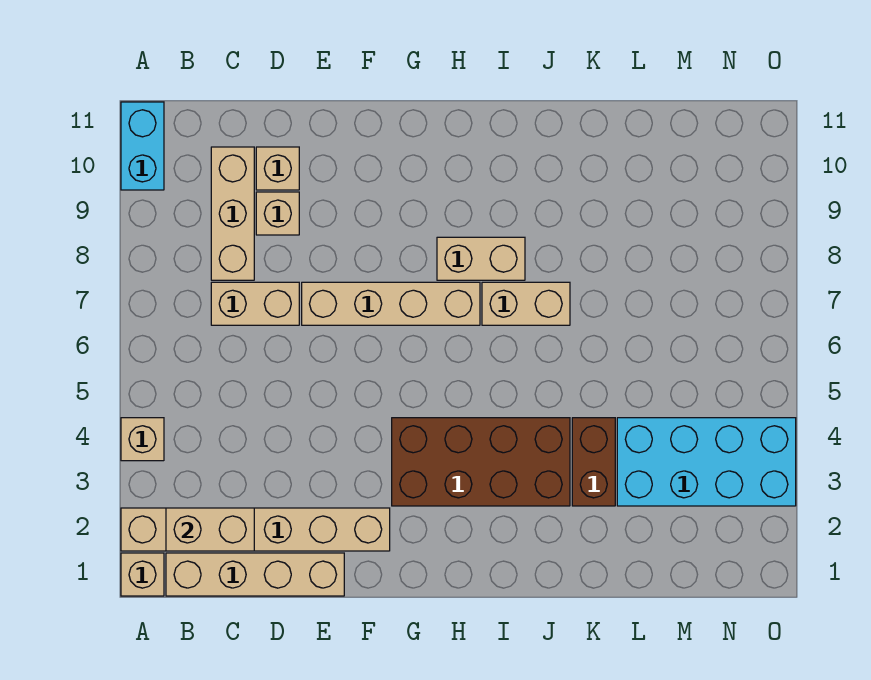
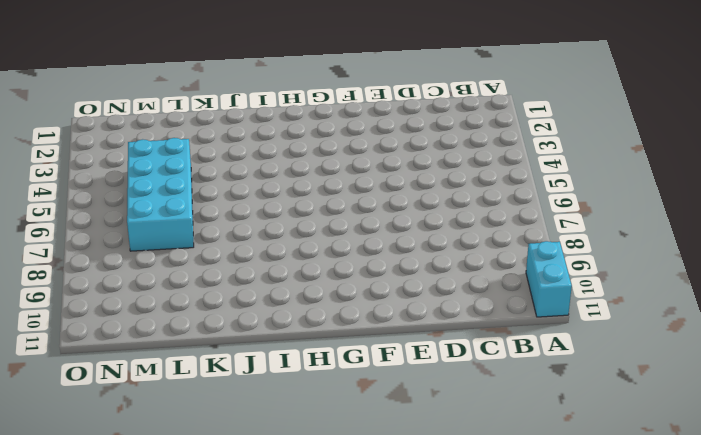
cyan brick L4:M7 level 1 -> cyan brick L3:O4 level 1
none -> tan brick A1 level 1
none -> tan brick A2:F2 level 1
none -> tan brick A4 level 1

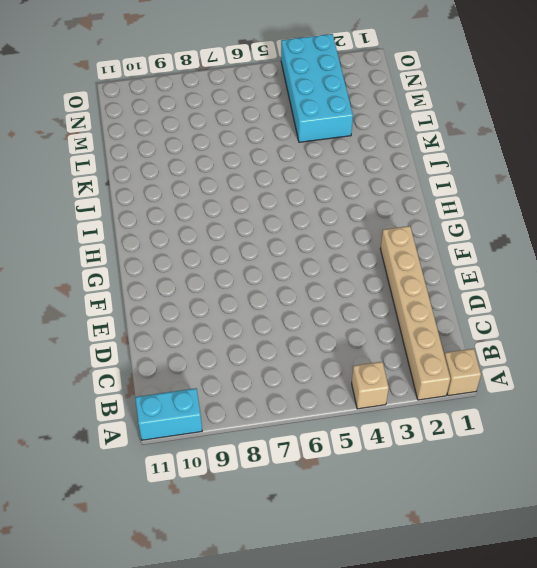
none -> tan brick B1:E1 level 1
none -> tan brick C7:D7 level 1
none -> tan brick C8:C10 level 1

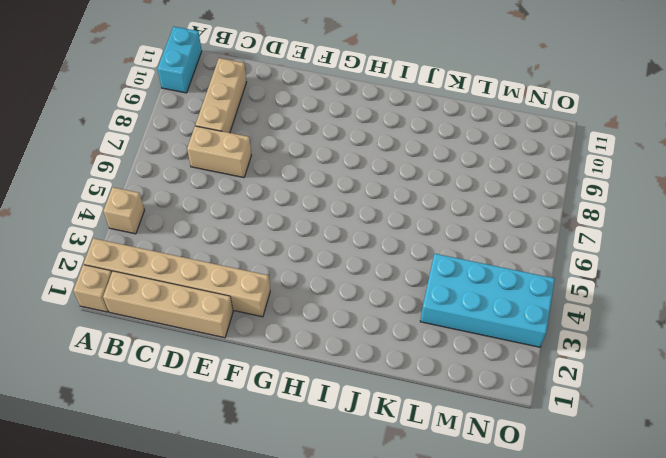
none -> tan brick D9 level 1
none -> tan brick D10 level 1
none -> tan brick E7:H7 level 1

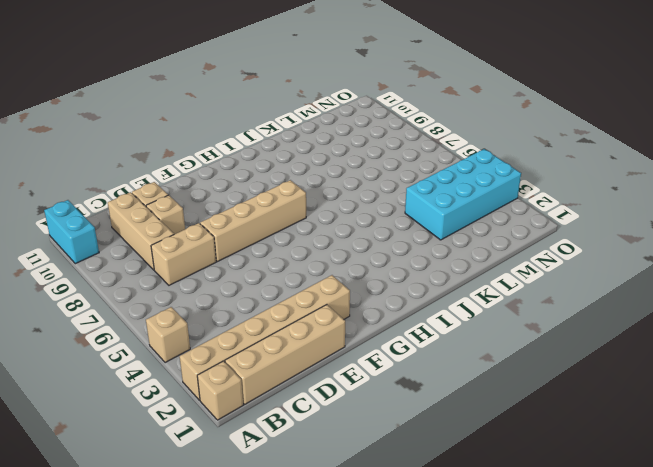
none -> brown brick G3:J4 level 1
none -> tan brick H8:I8 level 1
none -> tan brick I7:J7 level 1

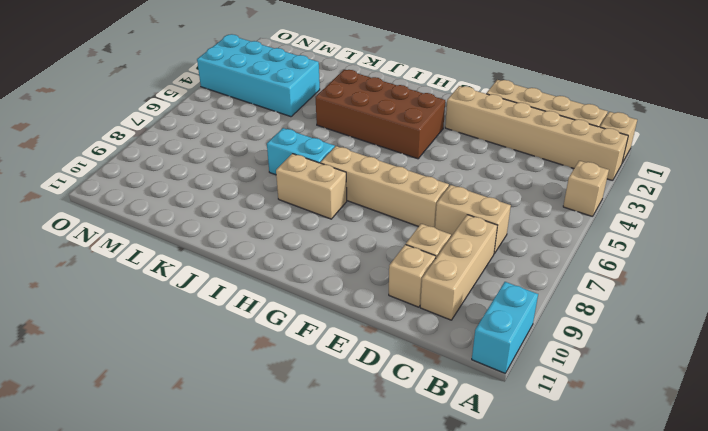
cyan brick I7:J7 level 1 -> tan brick I7:J7 level 1
none -> brown brick K3:K4 level 1
none -> tan brick B2:C2 level 2

